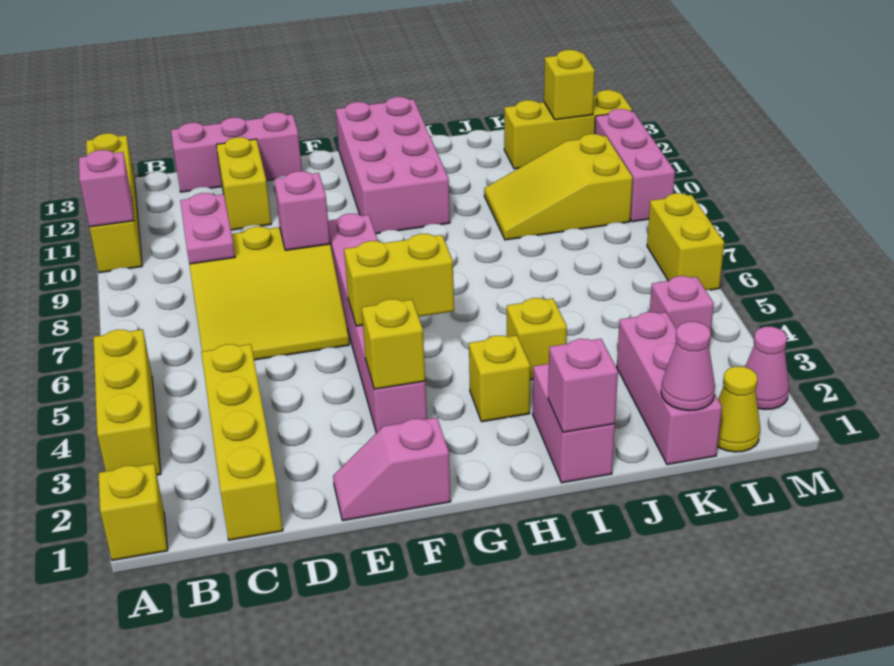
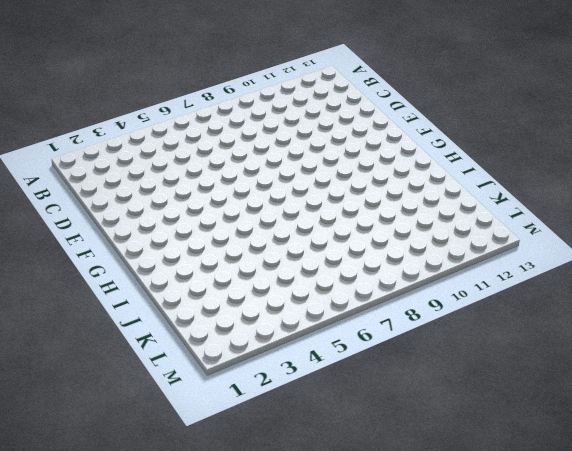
none -> yellow brick A1 level 1
none -> yellow brick A3:A5 level 1
none -> yellow brick A10:A13 level 1

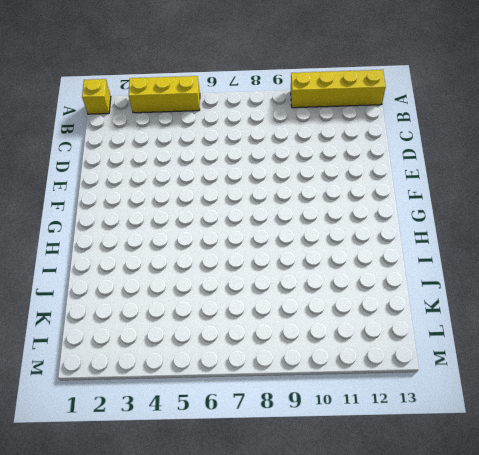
none -> yellow brick C1:C4 level 1
none -> yellow slope C6:E8 level 1 top 8
none -> pink brick C13:E13 level 1

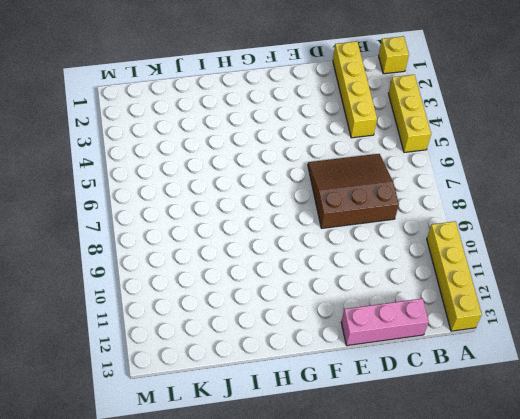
brown slope C6:E8 level 1 top 8 -> yellow slope C6:E8 level 1 top 8
none -> yellow brick D11:D12 level 1
none -> pink slope E1:F1 level 1 top F
none -> pink brick F3:F8 level 1

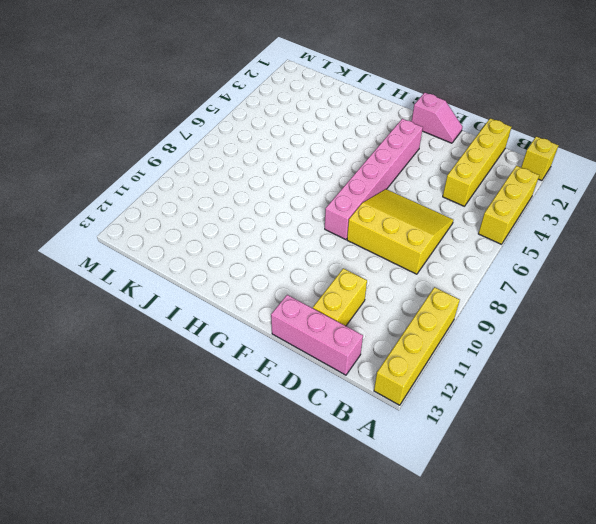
none -> pink brick G10:H13 level 1
none -> yellow brick H3 level 1
none -> pink brick I1:I2 level 1

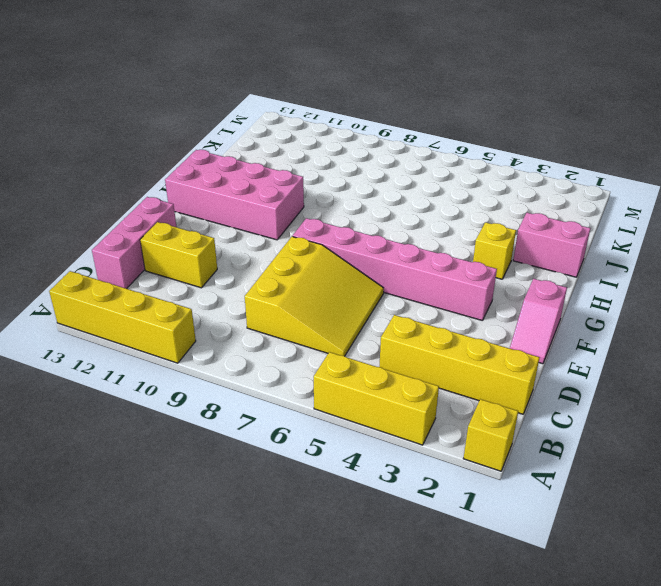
none -> yellow brick I4 level 1
none -> yellow slope J9:L10 level 1 top L
none -> pink brick K1:K3 level 1

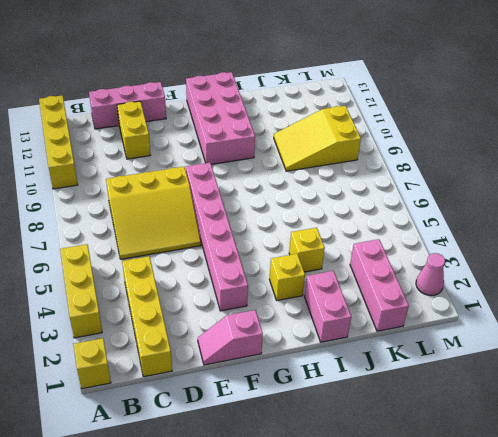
none -> yellow brick K12:M12 level 1
none -> yellow cone L1 level 1
none -> pink brick L4 level 1

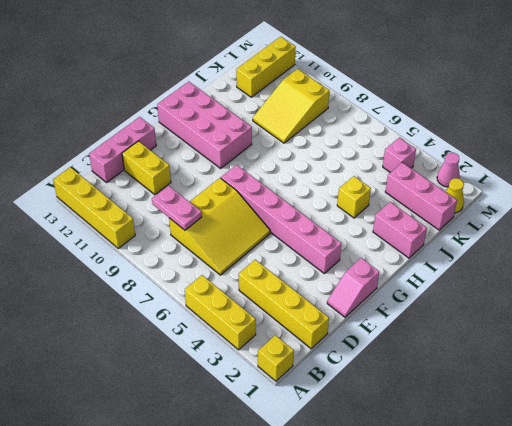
none -> yellow brick H3 level 1
none -> yellow brick M6:M7 level 1
none -> pink brick M9:M11 level 1

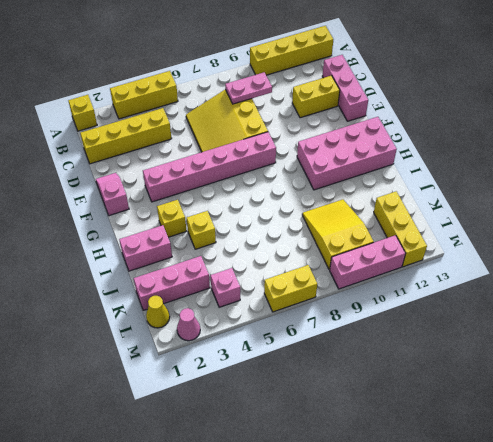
none -> pink brick A10 level 2
none -> pink brick E8 level 2
none -> yellow brick F3 level 2

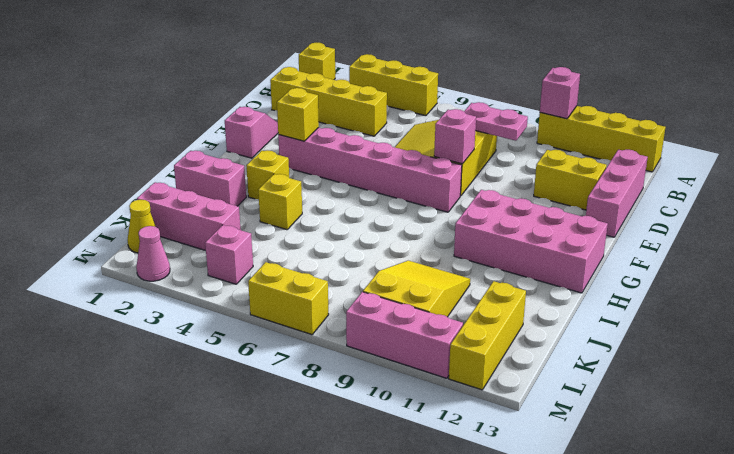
none -> yellow brick F5:G5 level 2
none -> pink brick I1 level 2
none -> pink cone K1 level 2

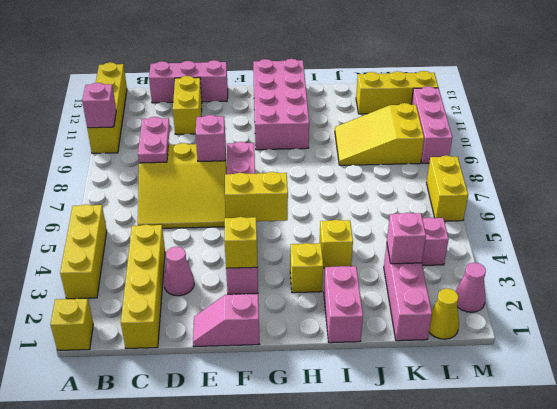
pink cone D3 level 1 -> pink cone K1 level 2
pink brick K3 level 2 -> pink brick I1 level 2
none -> yellow brick L12 level 2

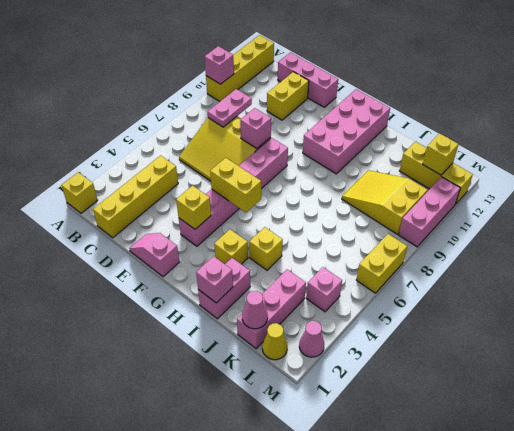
none -> yellow brick A3:A5 level 1

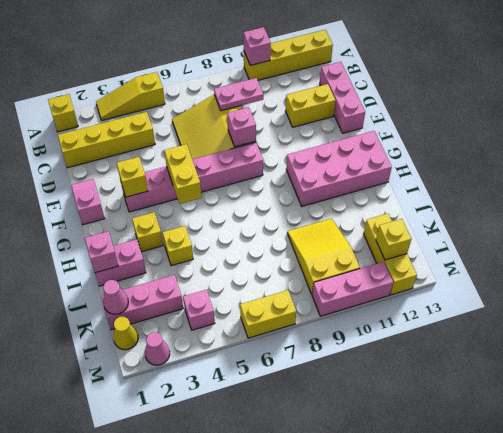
yellow slope A3:A5 level 1 top 5 -> yellow brick A3:A5 level 1

